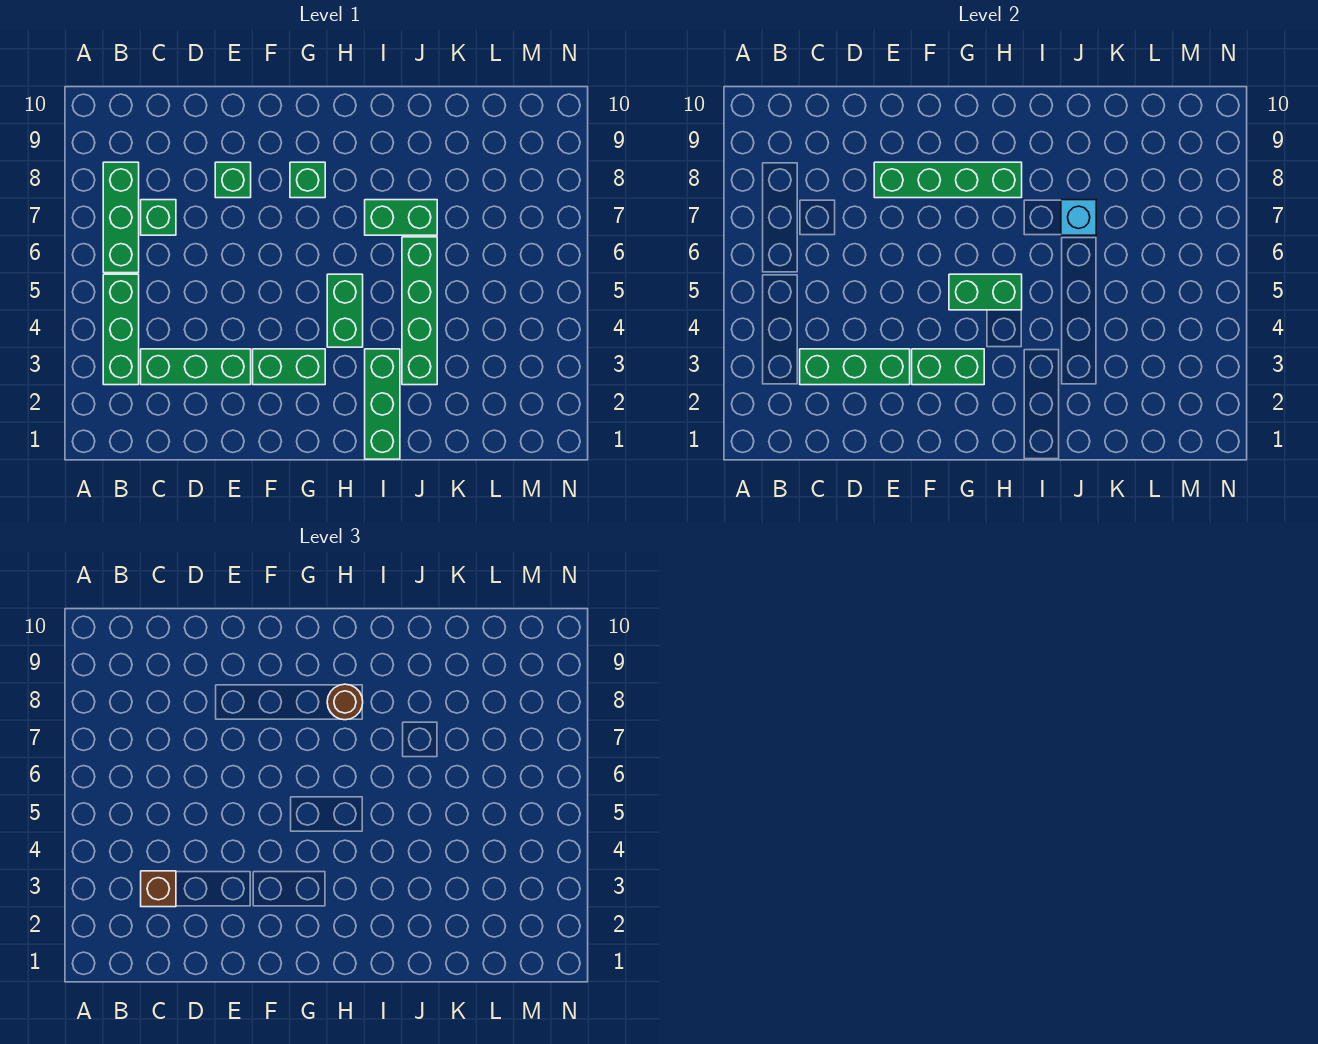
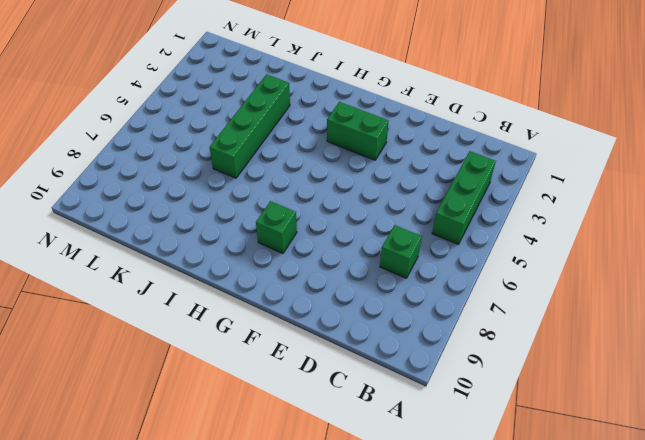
none -> green brick B6:B8 level 1
none -> green brick C3:E3 level 1
none -> green brick E8 level 1

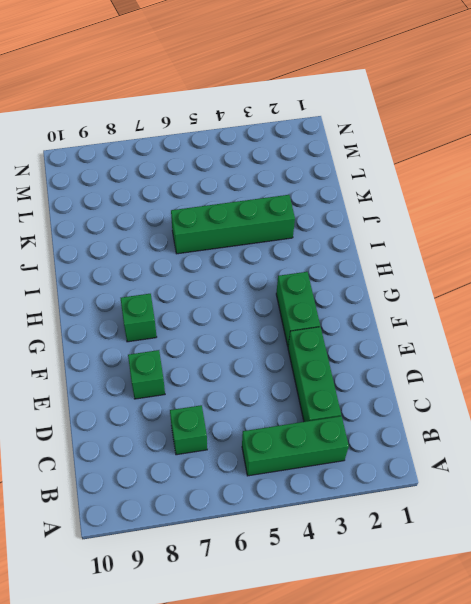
none -> green brick B6:B8 level 1
none -> green brick H4:H5 level 1
none -> green brick I1:I3 level 1

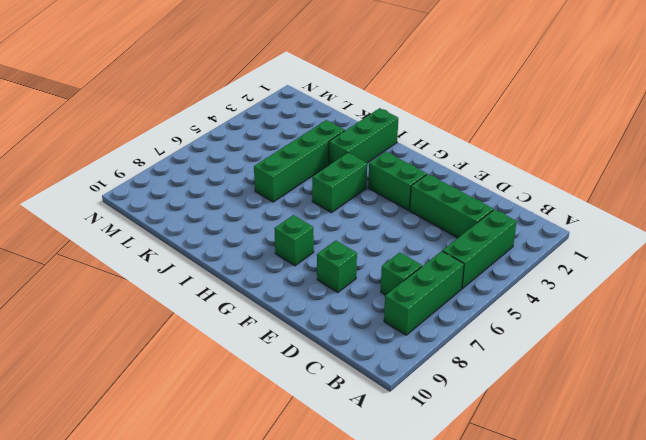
none -> green brick I7:J7 level 1
none -> green brick C3:E3 level 2
none -> green brick E8:H8 level 2

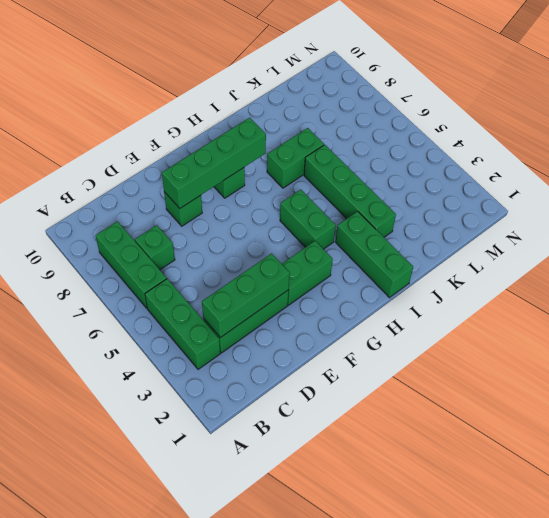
none -> green brick F3:G3 level 2
none -> green brick G5:H5 level 2
none -> cyan brick J7 level 2

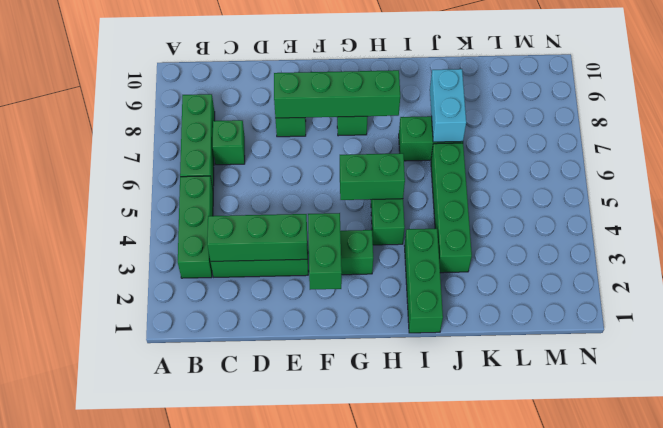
green brick F2:F3 level 2 -> green brick F3:G3 level 2
cyan brick J7:J8 level 2 -> cyan brick J7 level 2
none -> brown brick C3 level 3
none -> brown round brick H8 level 3

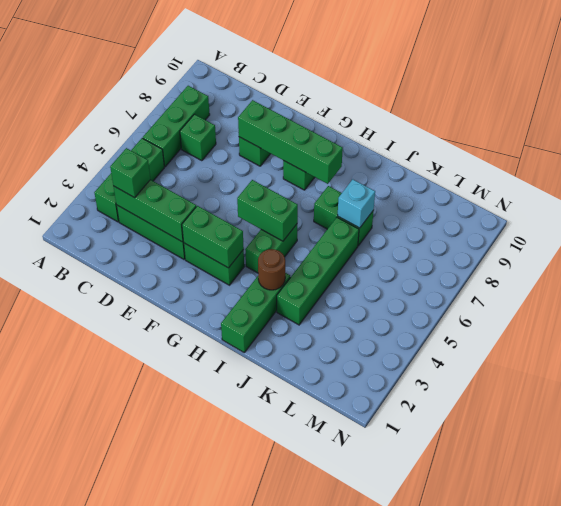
green brick C3 level 3 -> brown brick C3 level 3
brown round brick I3 level 2 -> brown round brick H8 level 3

